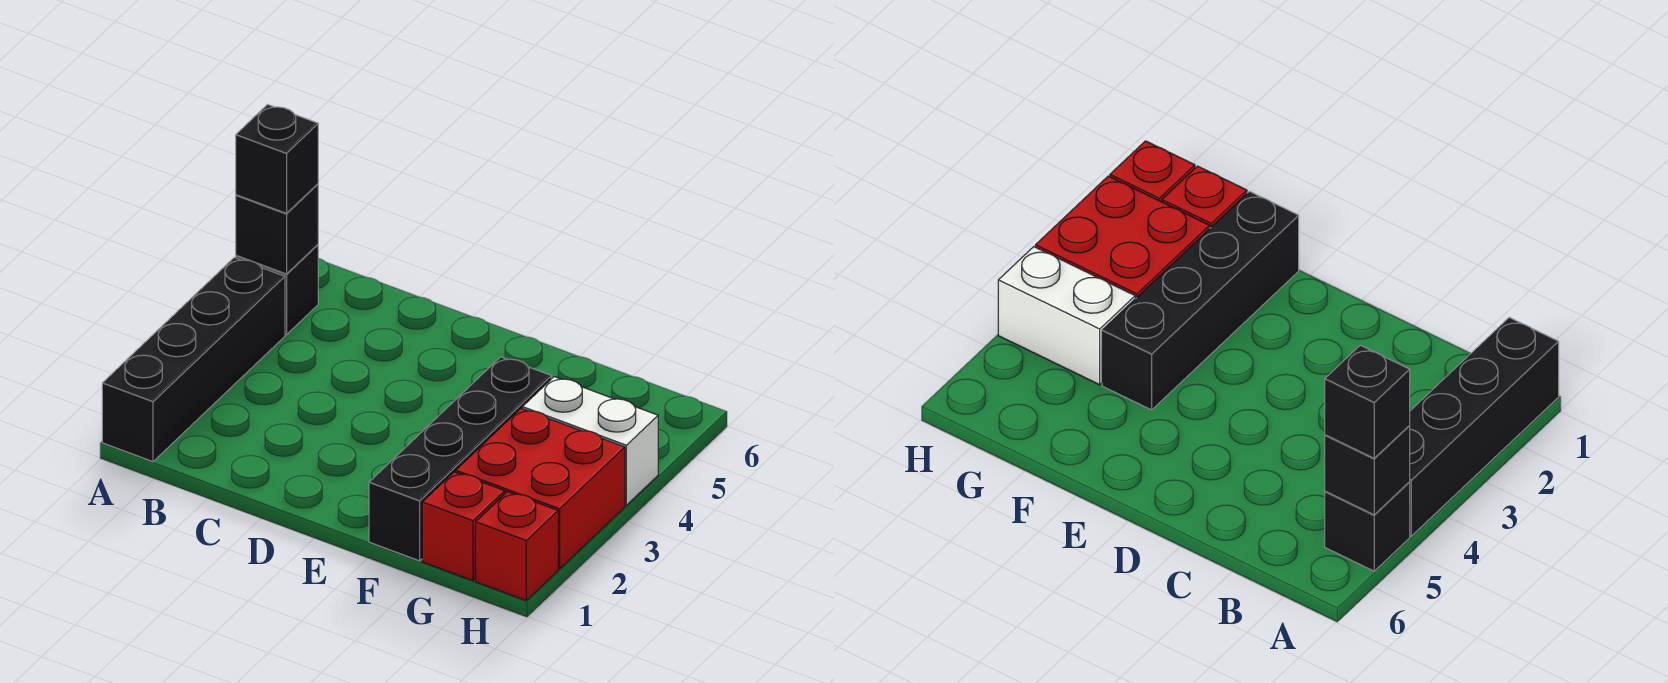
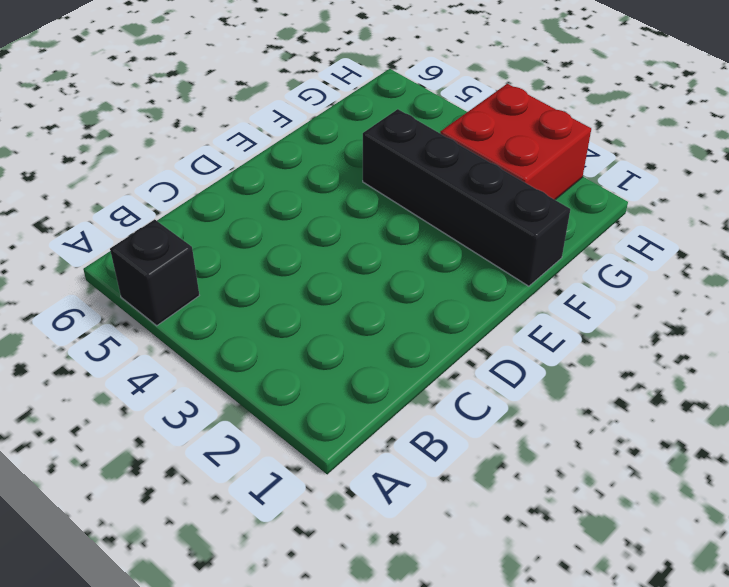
none -> black brick A1:A4 level 1
none -> red brick G1 level 1

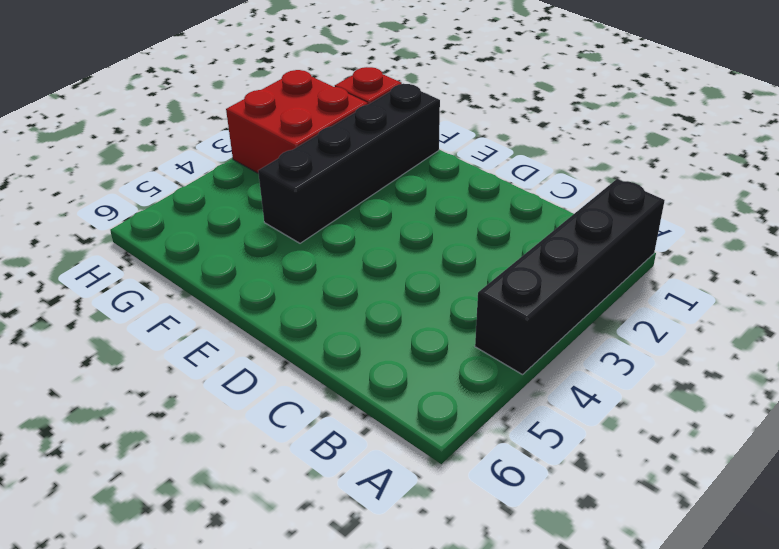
none -> black brick A5 level 1
none -> white brick G4:H4 level 1

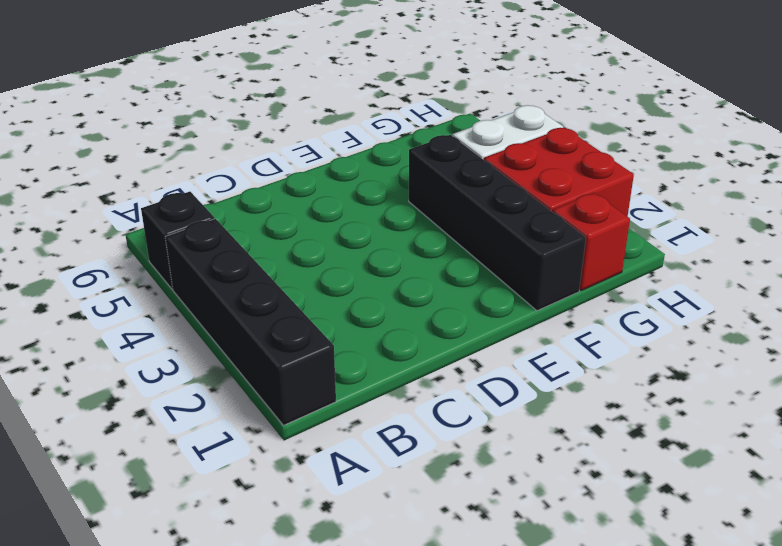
none -> red brick H1 level 1
none -> black brick A5 level 2

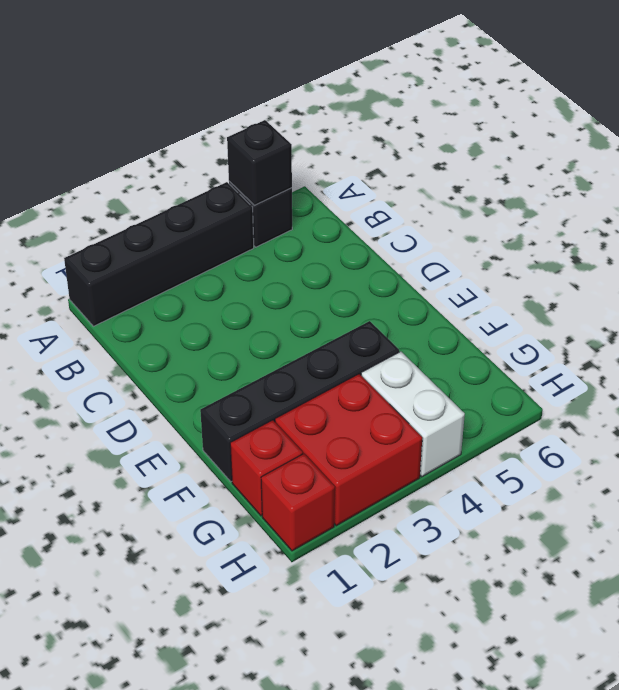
none -> black brick A5 level 3

